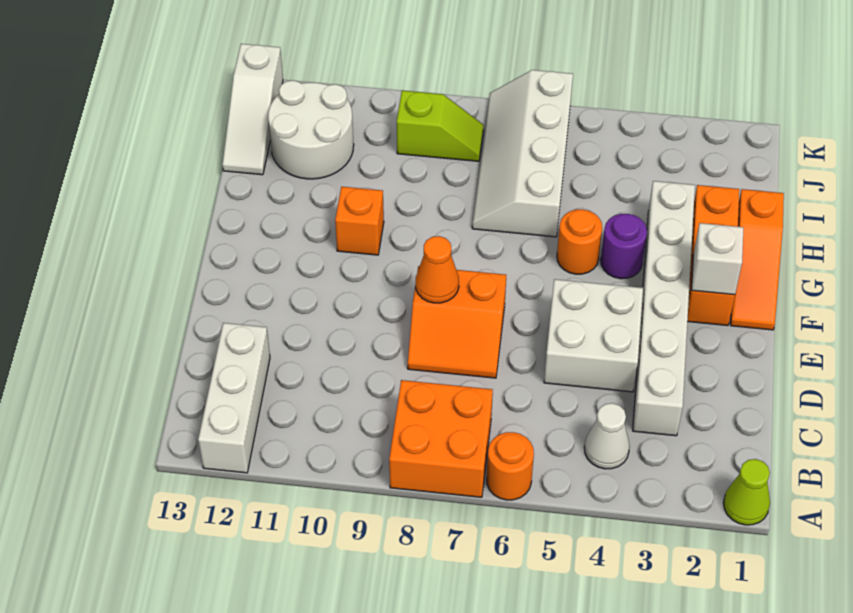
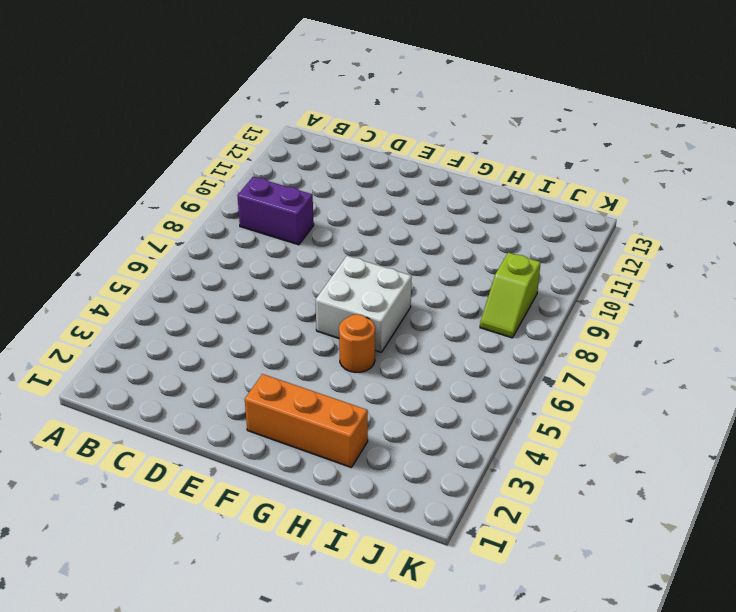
purple brick B9:C9 level 1 -> none
white brick F6:G7 level 1 -> white brick D4:E5 level 1
none -> lime cone A1 level 1
none -> orange round brick A6 level 1
none -> orange brick A7:B8 level 1

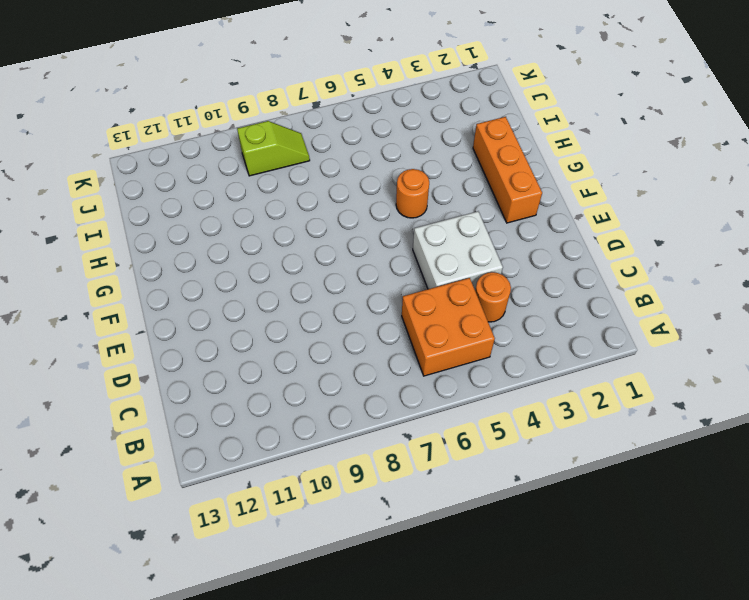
orange brick B5:C6 level 1 -> orange brick A7:B8 level 1
orange round brick C4 level 1 -> orange round brick A6 level 1
none -> lime cone A1 level 1
none -> white brick A12:C12 level 1
none -> white cone B4 level 1

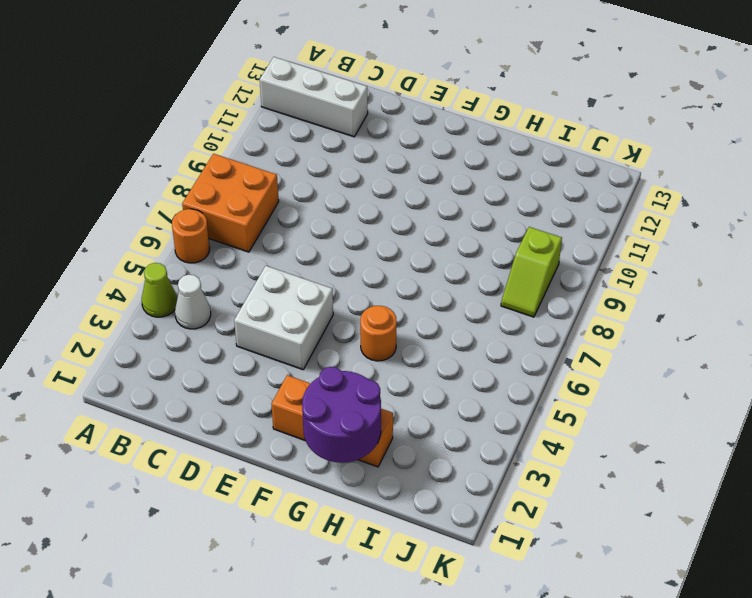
lime cone A4 level 1 -> lime cone A1 level 1
purple round brick G1:H2 level 2 -> none
none -> white brick C3:H3 level 1
none -> orange slope D7:E8 level 1 top E
none -> orange slope F1:H1 level 1 top H

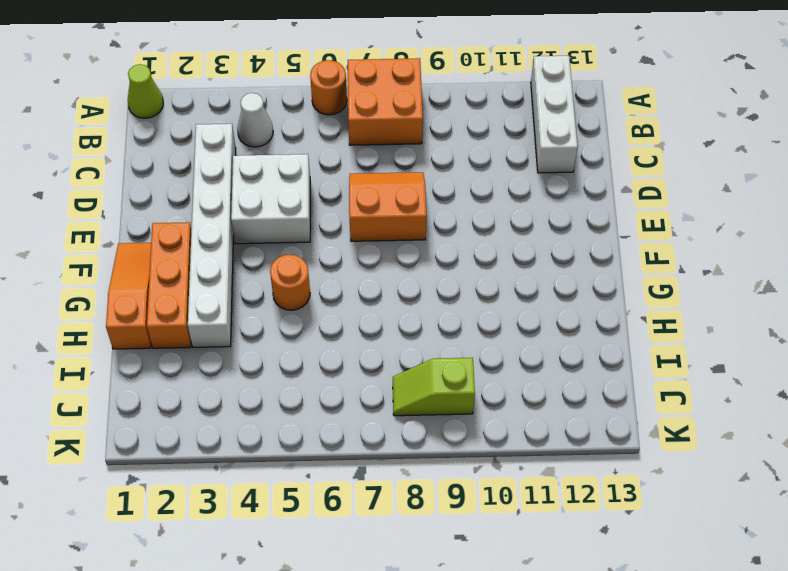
none -> purple round brick G4 level 1
none -> orange brick G10 level 1
none -> white slope H6:K7 level 1 top 6

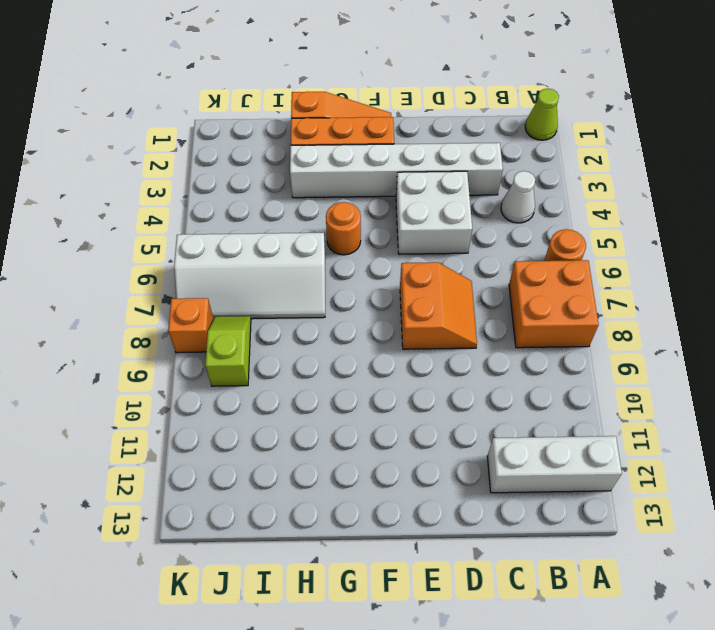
orange brick K8 level 1 -> orange brick G10 level 1
none -> purple round brick G4 level 1
none -> white round brick I11:J12 level 1
none -> white slope I13:K13 level 1 top K

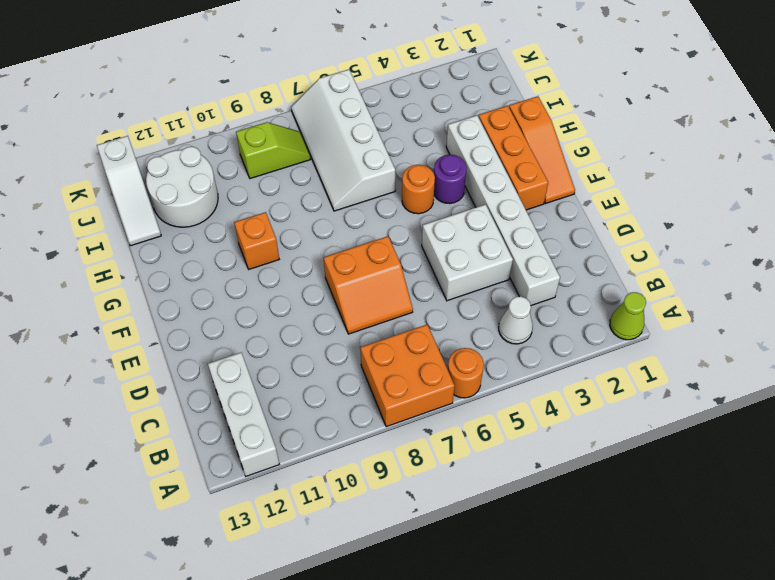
none -> orange cone E8 level 2
none -> white brick F2 level 2

